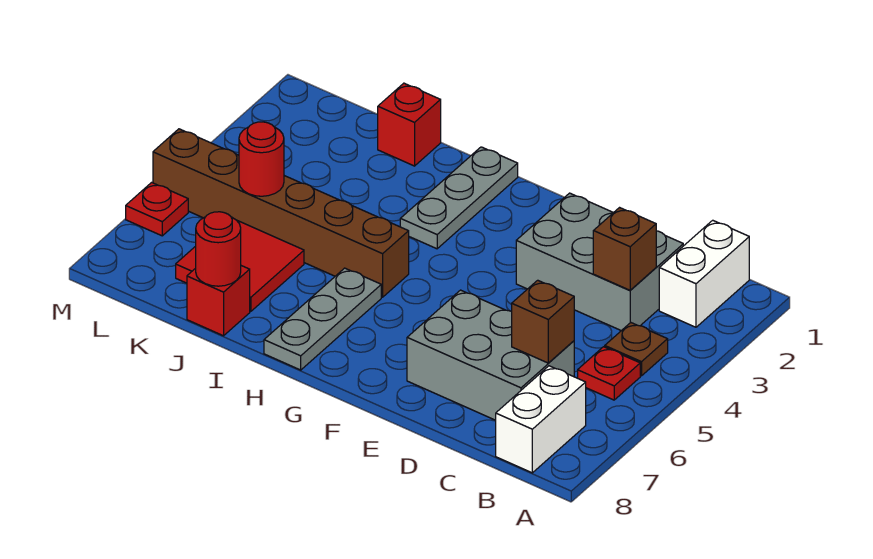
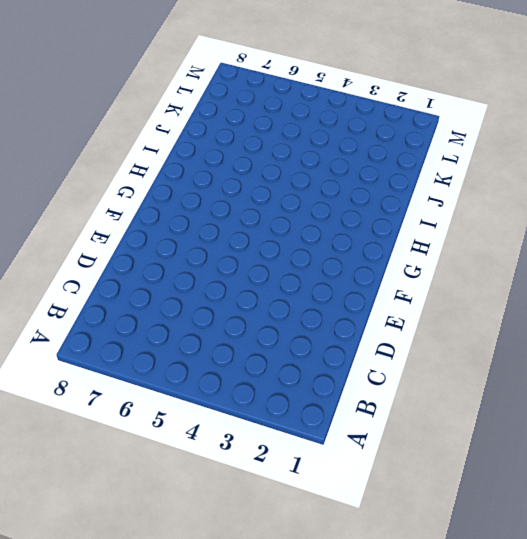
none -> white brick B1:B2 level 1
none -> brown plate B4 level 1
none -> red plate B5 level 1

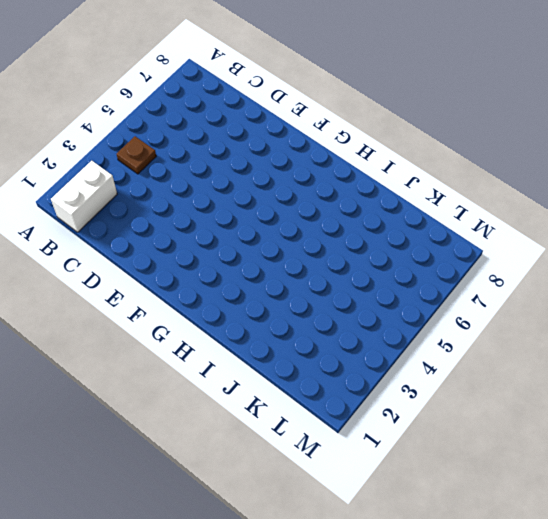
none -> red plate B5 level 1
none -> white brick B7:B8 level 1
none -> grey brick C2:E3 level 1

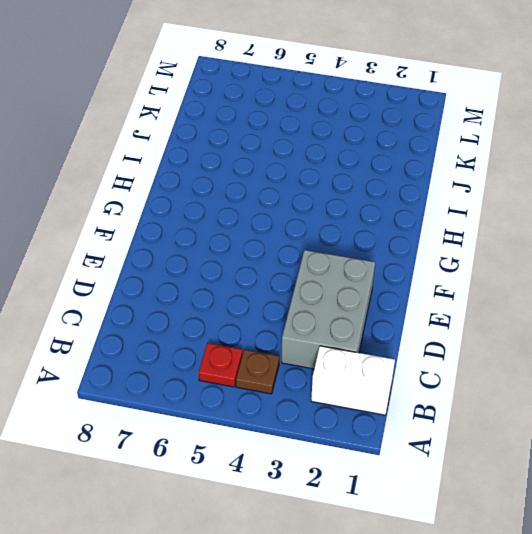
none -> white brick B7:B8 level 1
none -> grey brick C6:E7 level 1
none -> grey plate H1:H3 level 1

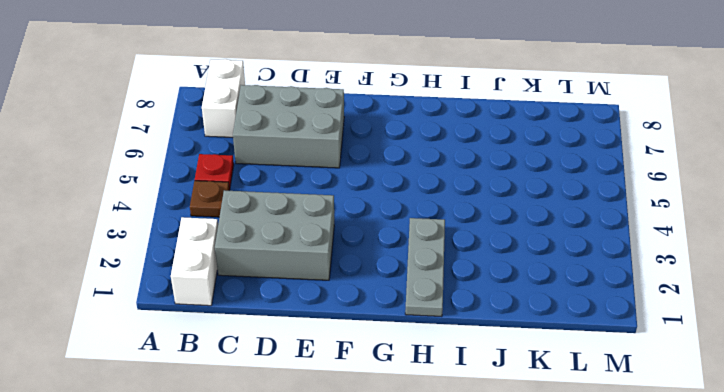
none -> brown brick H5:M5 level 1
none -> grey plate H6:H8 level 1
none -> red brick J1 level 1

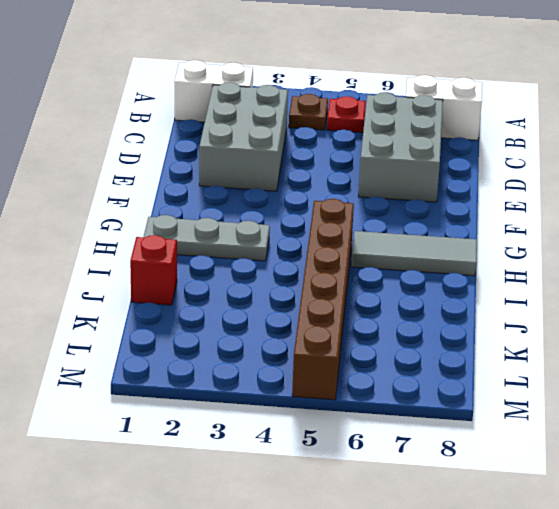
grey tile H6:H8 level 1 -> grey plate H6:H8 level 1
none -> red tile J6:K7 level 1
none -> red brick J8 level 1
none -> red plate M6 level 1

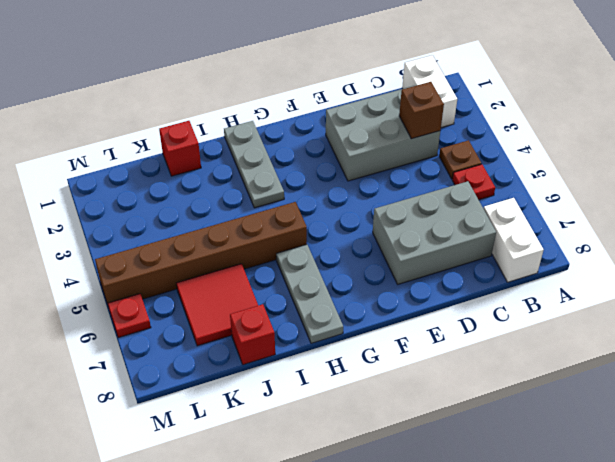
none -> brown brick C6 level 2
none -> red round brick J8 level 2
none -> red round brick K5 level 2

